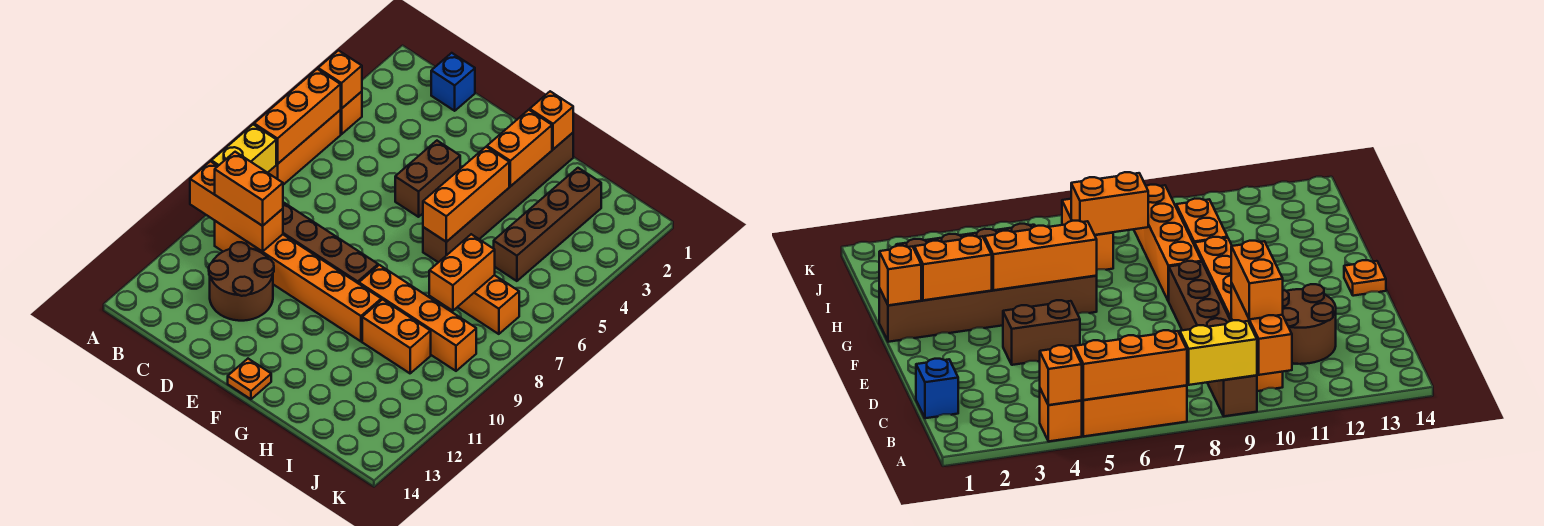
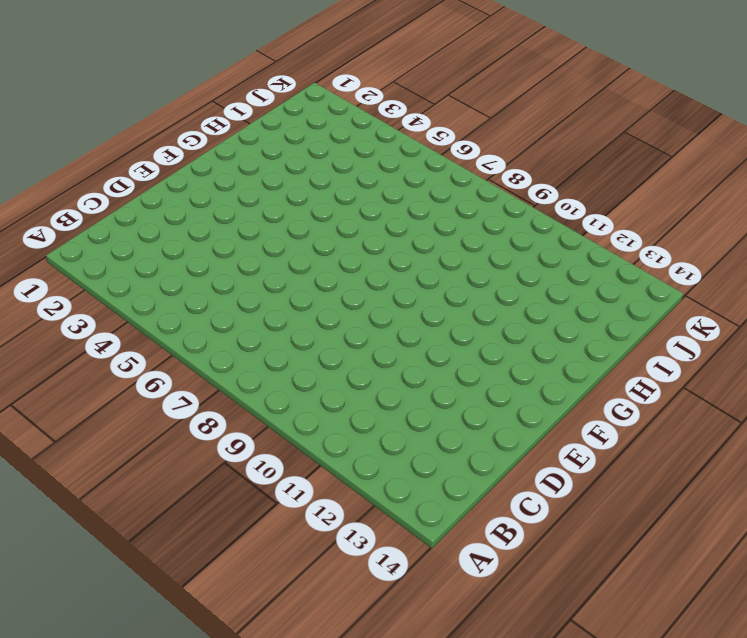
none -> orange brick A4 level 1
none -> orange brick A5:A7 level 1
none -> brown brick A9:F9 level 1

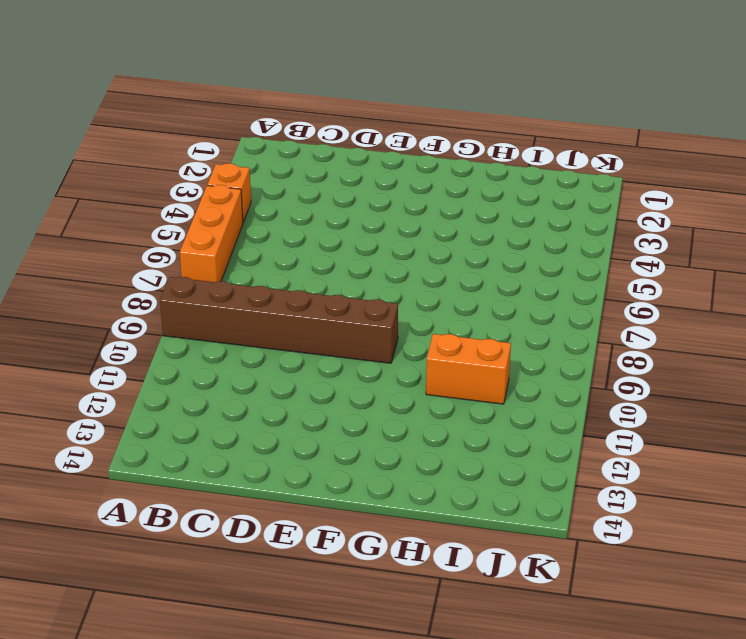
none -> orange brick B10:G10 level 1
none -> blue brick C1 level 1
none -> brown round brick C11:D12 level 1

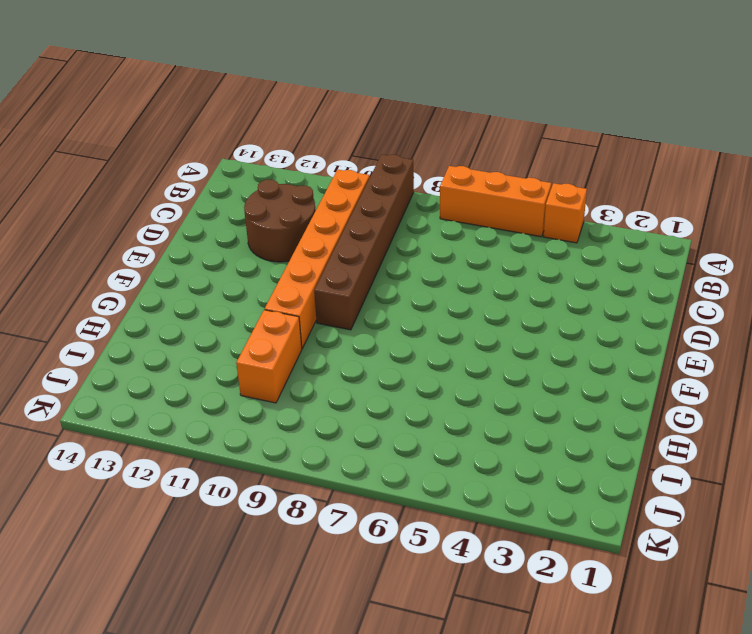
none -> blue brick C1 level 1
none -> brown brick E4:E5 level 1
none -> orange plate F14 level 1

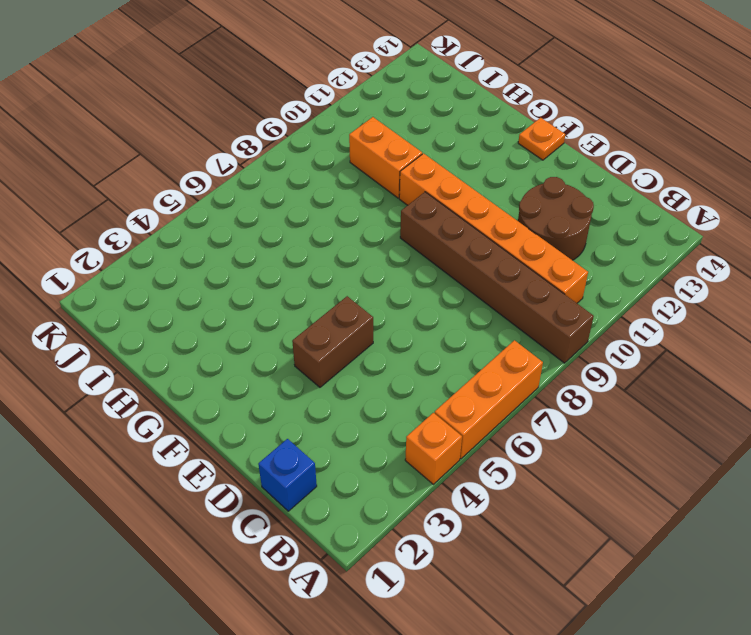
none -> brown brick G1:G6 level 1
none -> orange brick G9:J9 level 1
none -> brown brick I2:I5 level 1

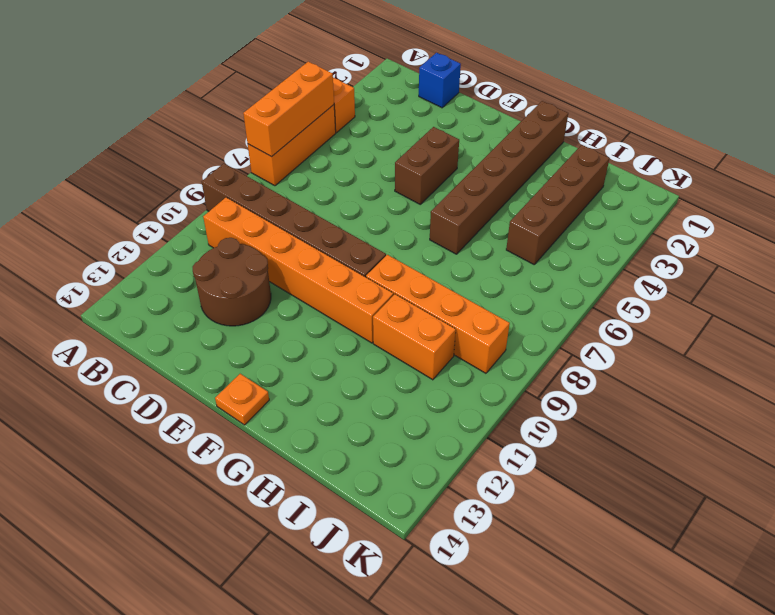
none -> orange brick I7:J7 level 1
none -> orange brick A4 level 2
none -> yellow brick A8:A9 level 2

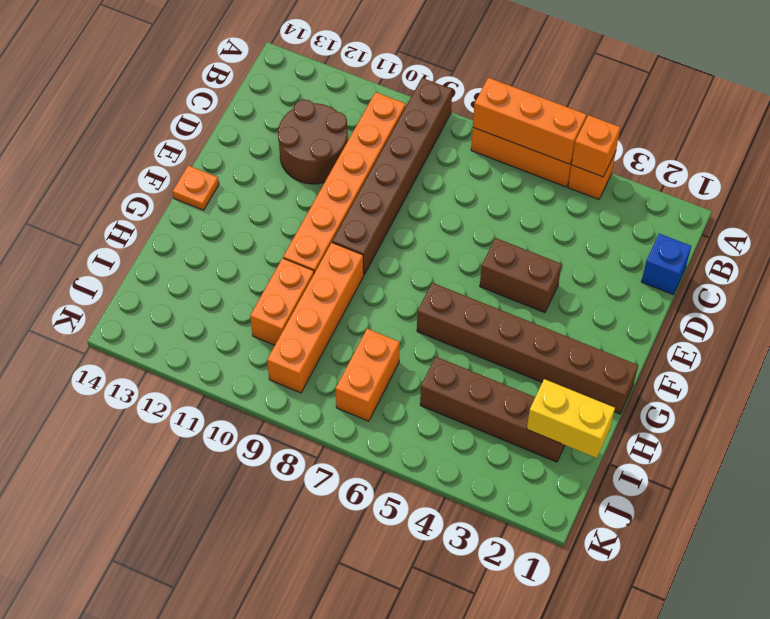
yellow brick I1:I2 level 2 -> yellow brick A8:A9 level 2
none -> orange brick A10:C10 level 2
none -> orange brick G1 level 2
none -> orange brick G2:G3 level 2

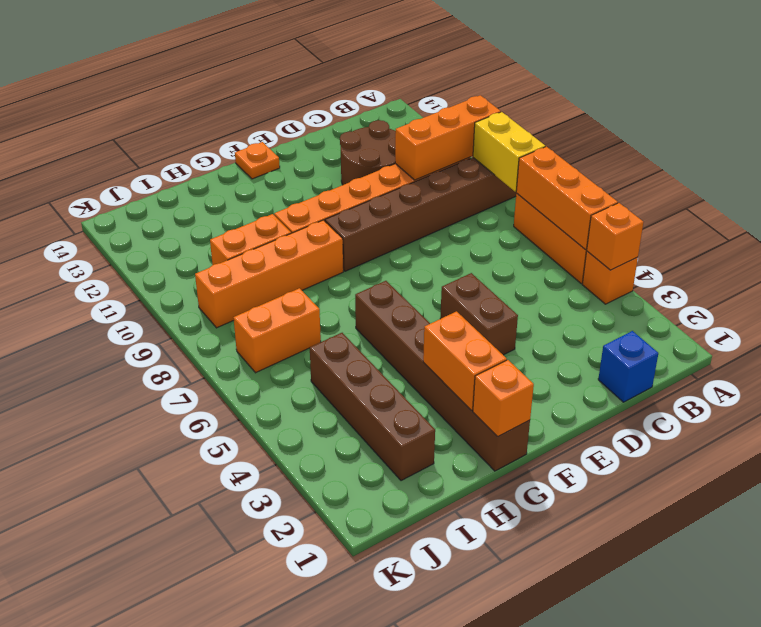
none -> orange brick G4:G6 level 2
none -> orange brick I7:I8 level 2
none -> orange brick B10:C10 level 3

